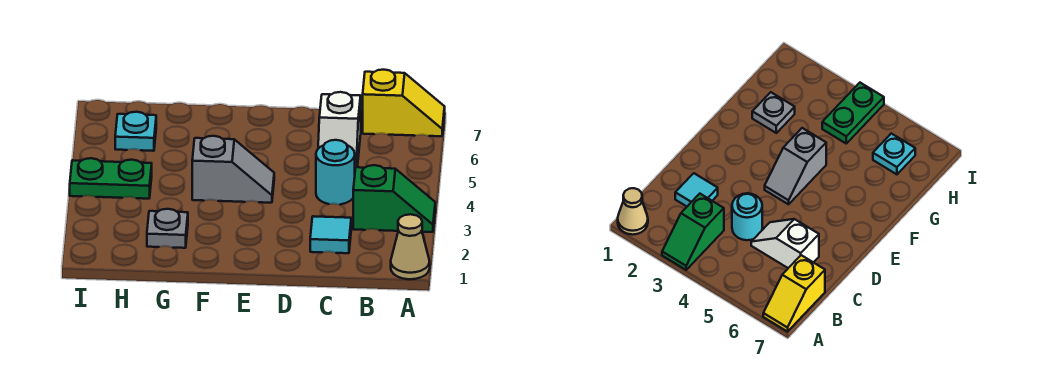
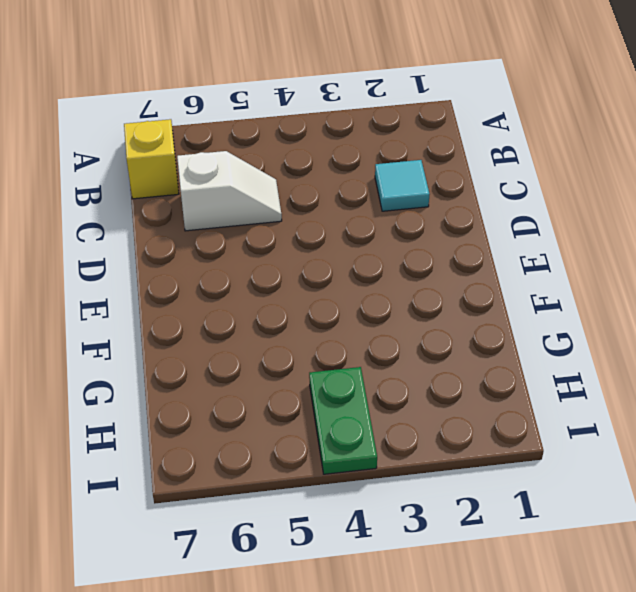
none -> tan cone A1 level 1
none -> green slope A3:B3 level 1 top B

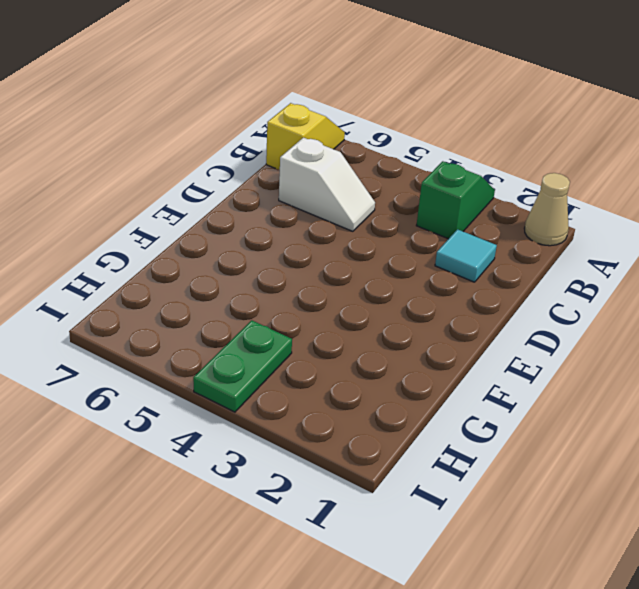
none -> cyan round brick C4 level 1
none -> grey slope E4:F4 level 1 top F

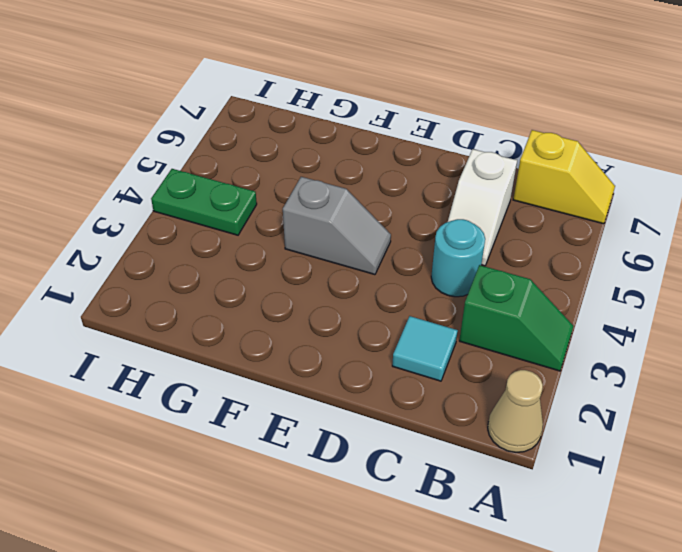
none -> grey plate G2 level 1
none -> cyan plate H6 level 1

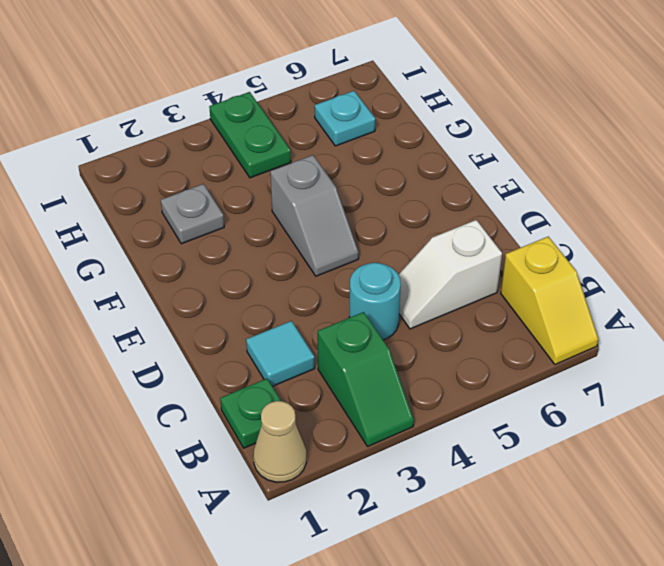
green plate B1 level 1 -> none

